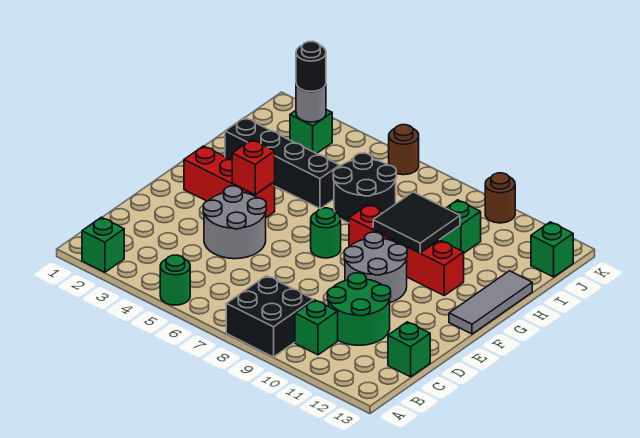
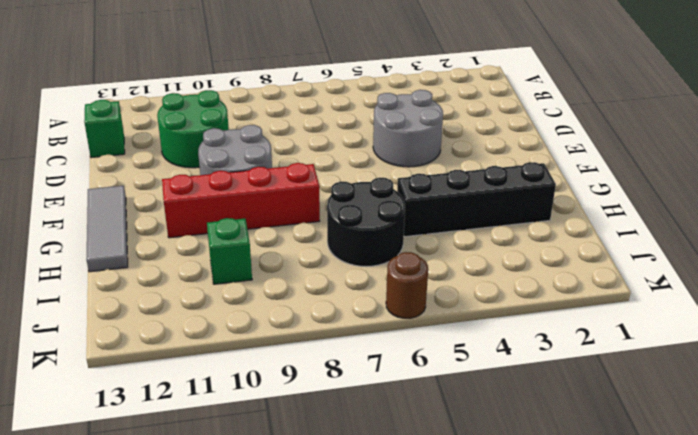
none -> green brick A2 level 1
none -> green round brick A5 level 1
none -> black brick A8:B9 level 1

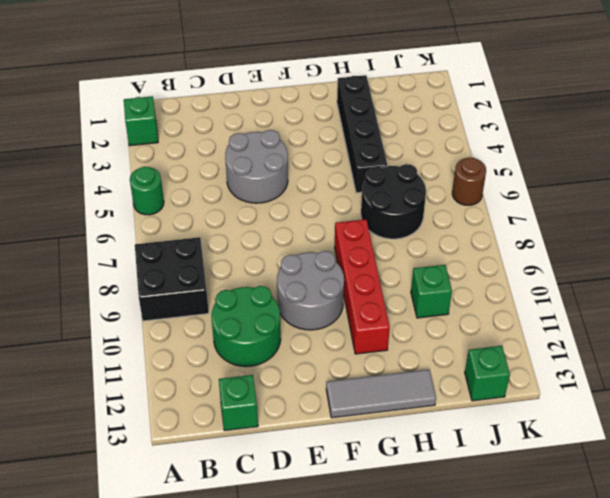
none -> green brick B10 level 1
none -> red brick F2:F4 level 1
none -> green round brick F7 level 1

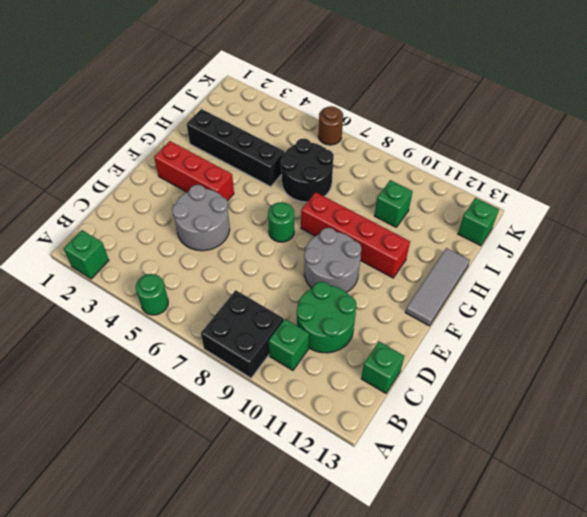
none -> green brick J3 level 1
none -> brown round brick K10 level 1
none -> red brick F4 level 2

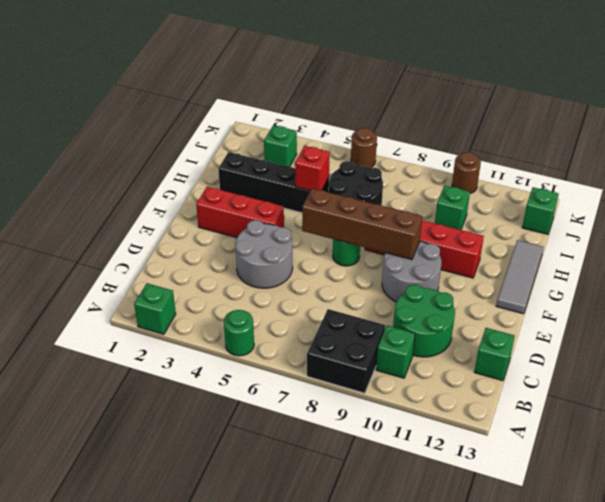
brown brick F6:F9 level 2 -> none
red brick H5 level 2 -> red brick F4 level 2
none -> black tile G9:H10 level 2
none -> grey round brick J3 level 2
none -> black round brick J3 level 3

